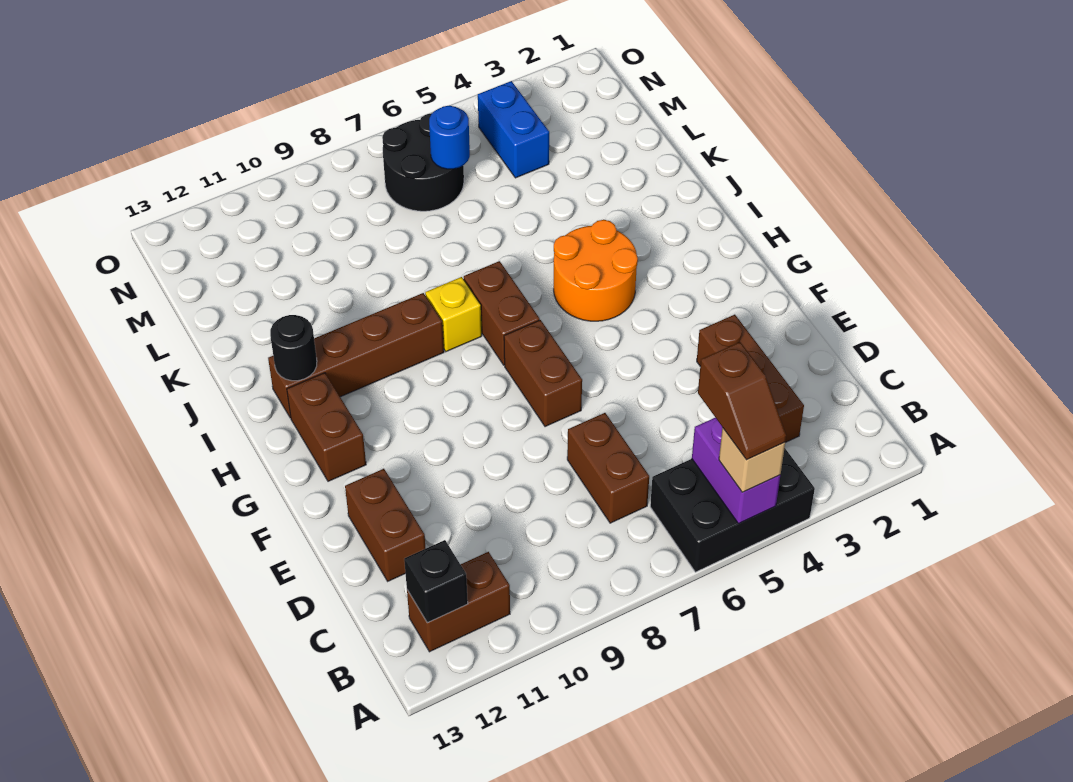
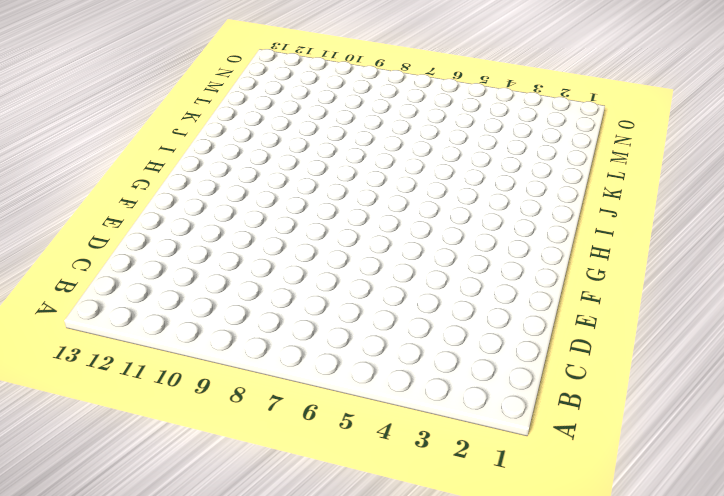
none -> black brick A4:B6 level 1
none -> brown brick B11:B12 level 1
none -> brown brick C3:E3 level 1

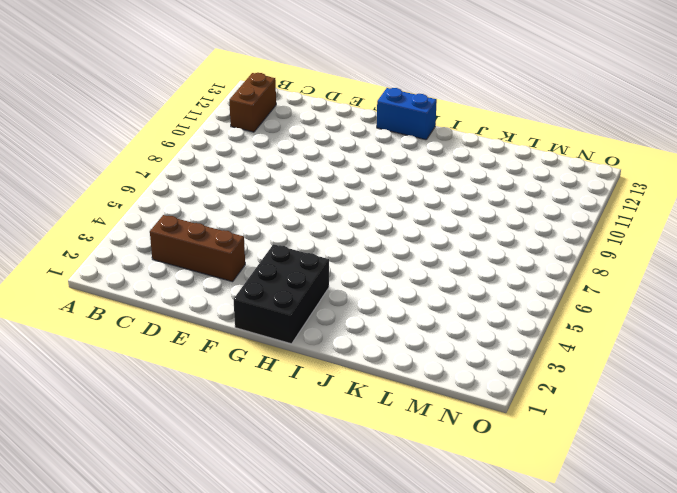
black brick G1:H3 level 1 -> black brick A4:B6 level 1
blue brick G13:H13 level 1 -> blue brick M4:N4 level 1
none -> brown brick C7:D7 level 1
none -> brown brick D12:E12 level 1
none -> brown brick F7:G7 level 1

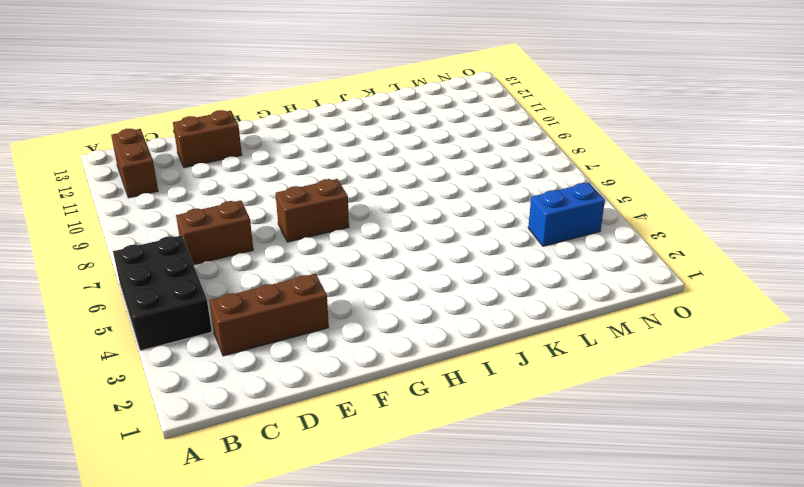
none -> brown brick G12:H12 level 1
none -> orange round brick H4:I5 level 1
none -> brown brick H7:I7 level 1

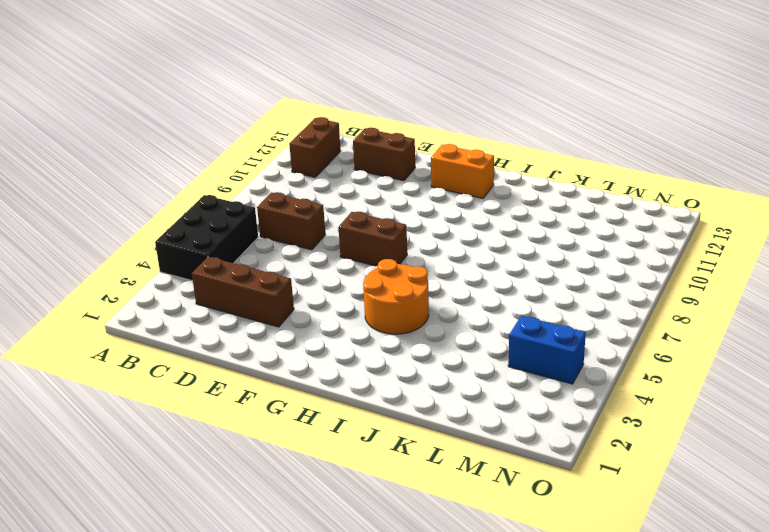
orange brick G12:H12 level 1 -> brown brick G12:H12 level 1
none -> brown brick H7:I7 level 1
none -> yellow brick I8 level 1
none -> brown brick I9:I12 level 1

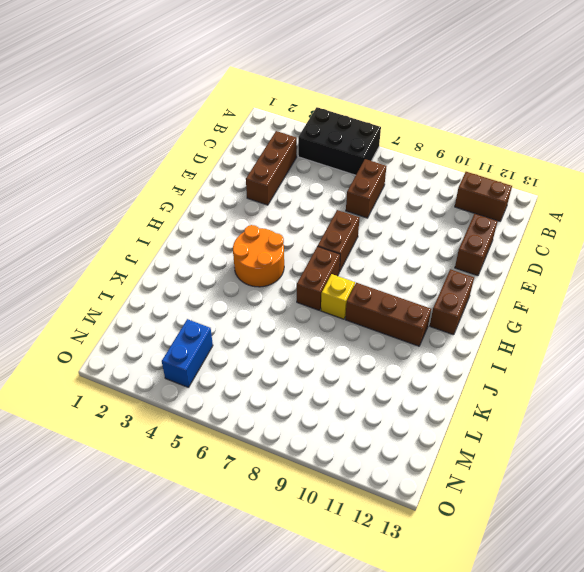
brown brick I9:I11 level 1 -> brown brick I9:I12 level 1
none -> black round brick M6:N7 level 1
none -> purple brick A5:B5 level 2
none -> black brick B12 level 2

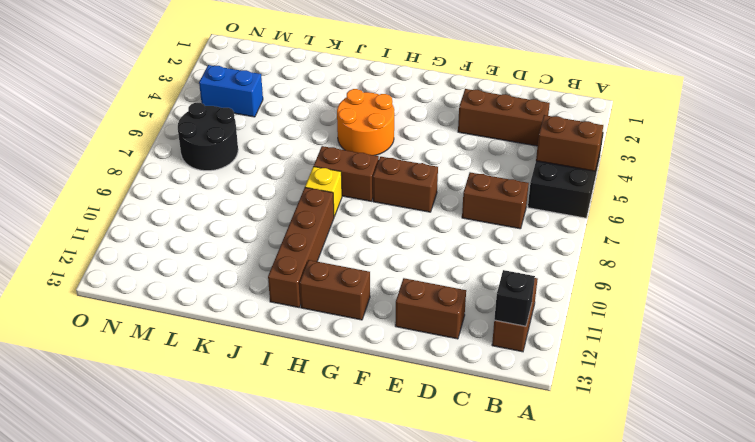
brown brick A5:B5 level 2 -> purple brick A5:B5 level 2
none -> black round brick I12 level 2
none -> blue round brick M6 level 2
none -> tan brick A5 level 3

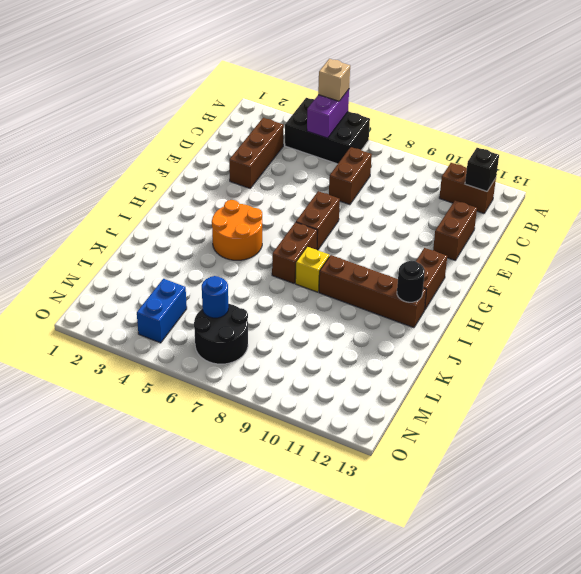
none -> brown slope A5:B5 level 4 top B

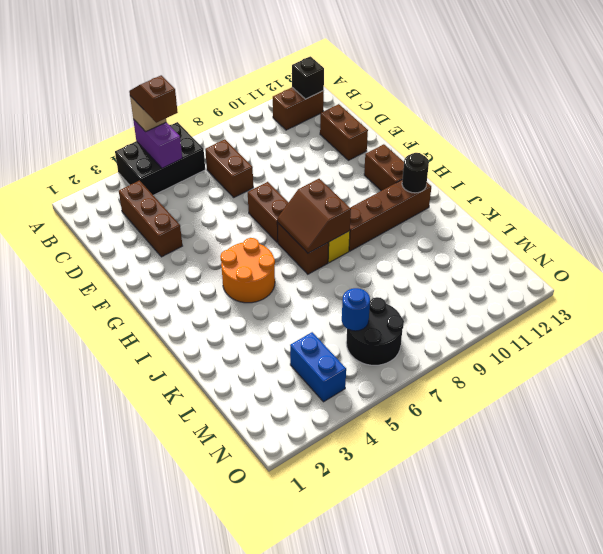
brown slope H7:I8 level 2 top 8 -> none

